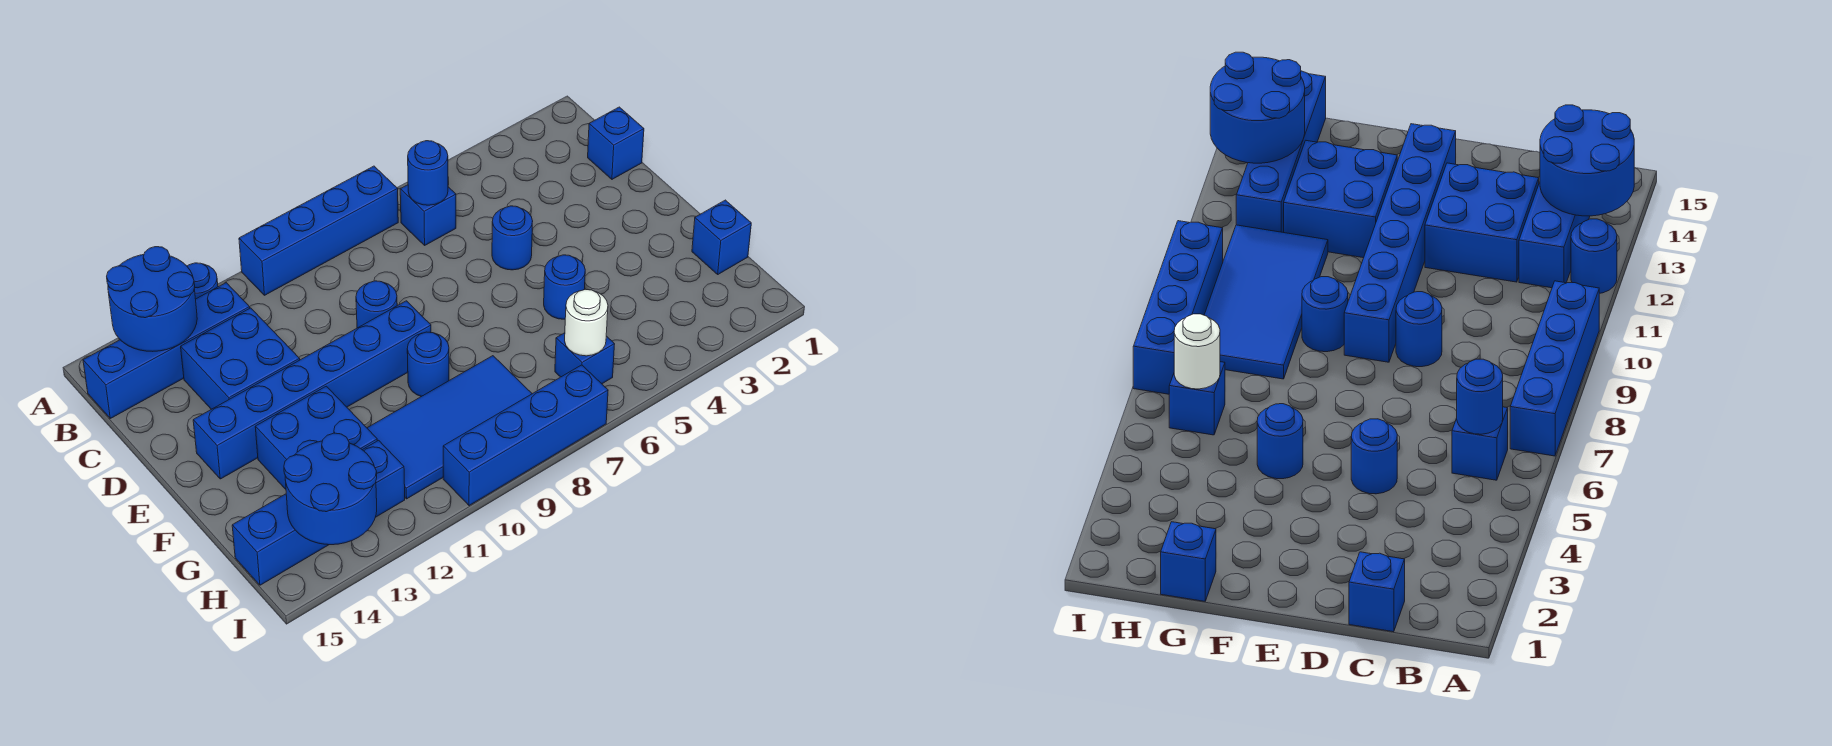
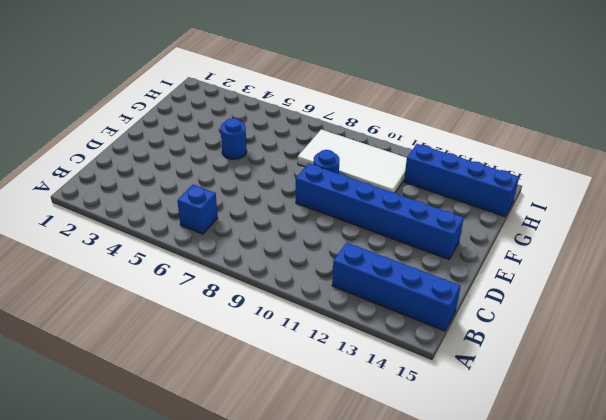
white tile G8:H11 level 1 -> blue tile G8:H11 level 1
none -> blue brick A7:A10 level 1
none -> blue round brick A12 level 1
none -> blue brick C1 level 1

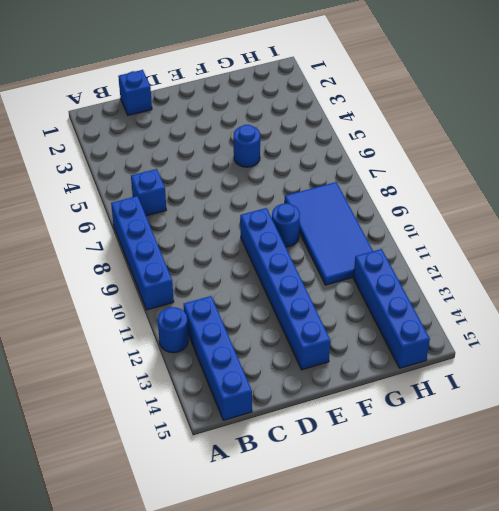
none -> blue brick C12:D13 level 1
none -> blue round brick D5 level 1
none -> blue round brick D9 level 1

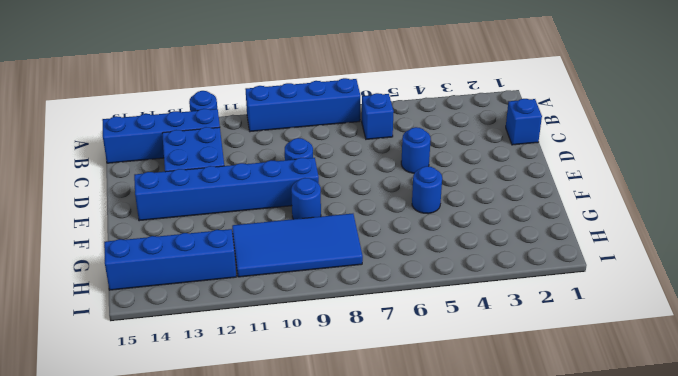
none -> blue brick F12:G13 level 1
none -> blue brick G1 level 1
none -> blue brick H6 level 1

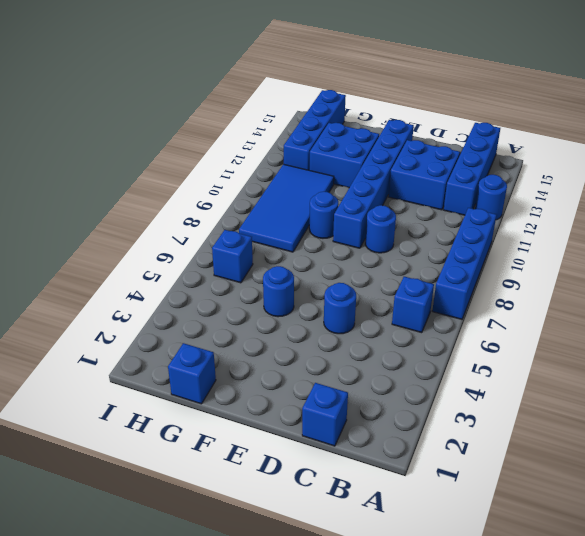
none -> blue brick I7:I10 level 1
none -> blue round brick A13:B14 level 2
none -> blue round brick B6 level 2

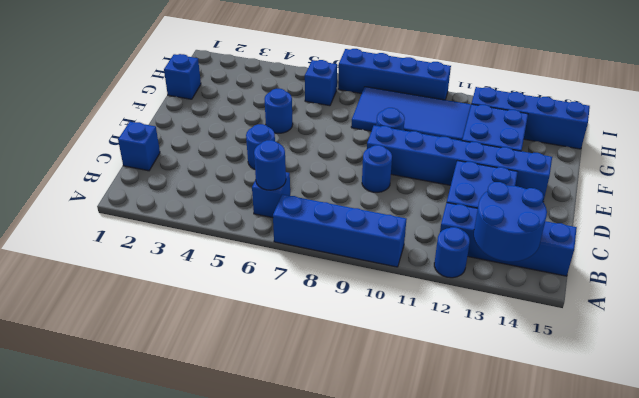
none -> white round brick H6 level 2
none -> blue round brick H13:I14 level 2

